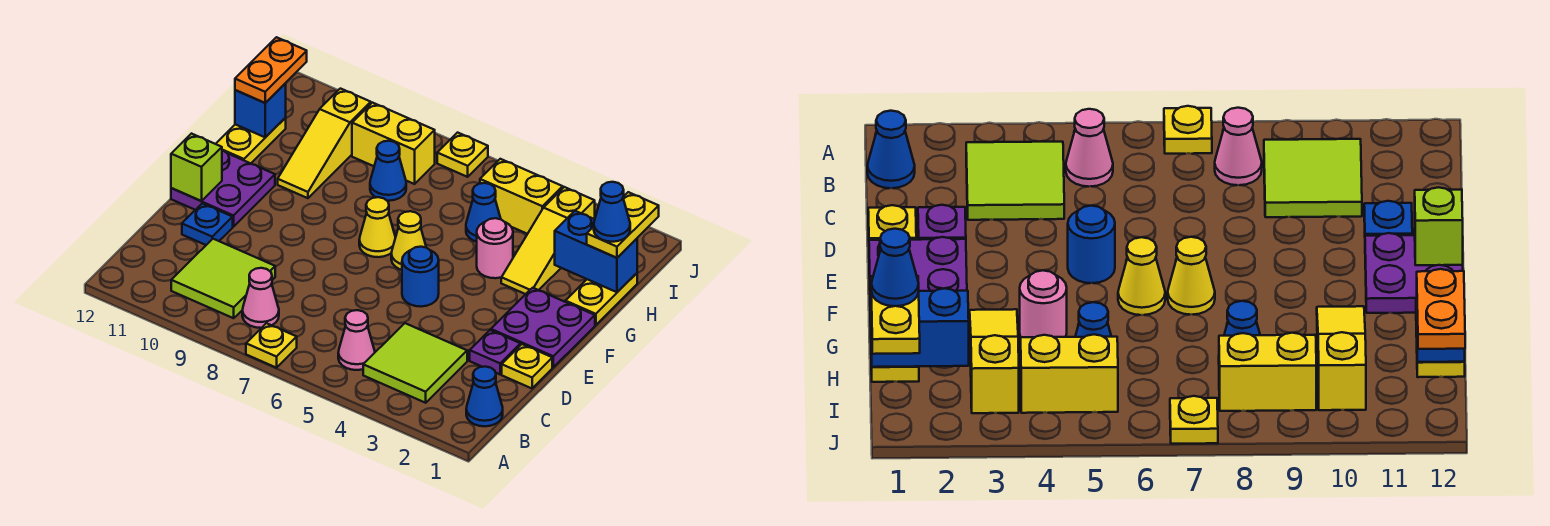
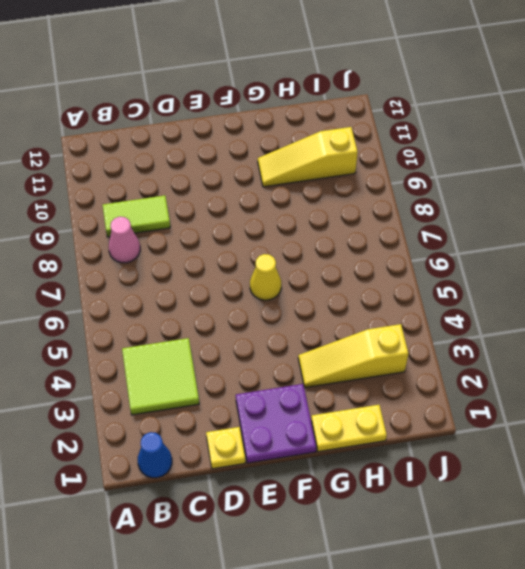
lime tile B9:C9 level 1 -> lime tile B9:C10 level 1
none -> yellow plate A7 level 1
none -> pink cone B5 level 1
none -> purple plate D2 level 1
none -> blue plate D11 level 1

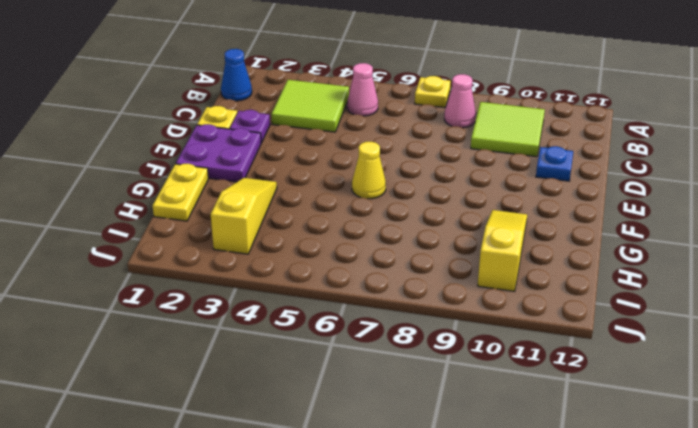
none -> blue round brick E5 level 1
none -> purple plate E11:F12 level 1
none -> yellow cone F7 level 1
none -> pink round brick G4 level 1

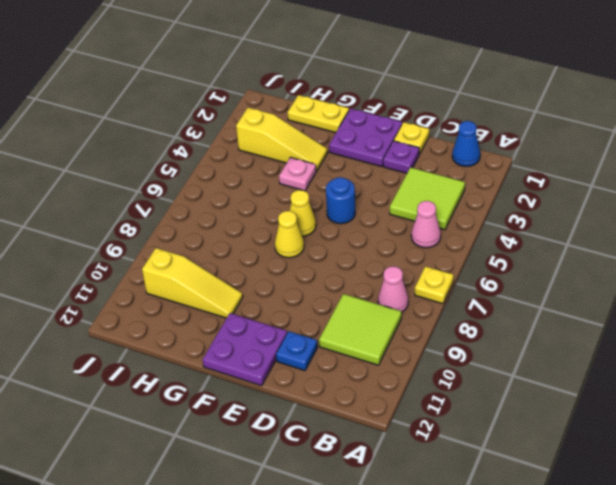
pink plate G4 level 1 -> pink round brick G4 level 1
none -> yellow plate G12:H12 level 1
none -> blue cone H5 level 1
none -> blue cone H8 level 1
none -> yellow brick I4:I5 level 1

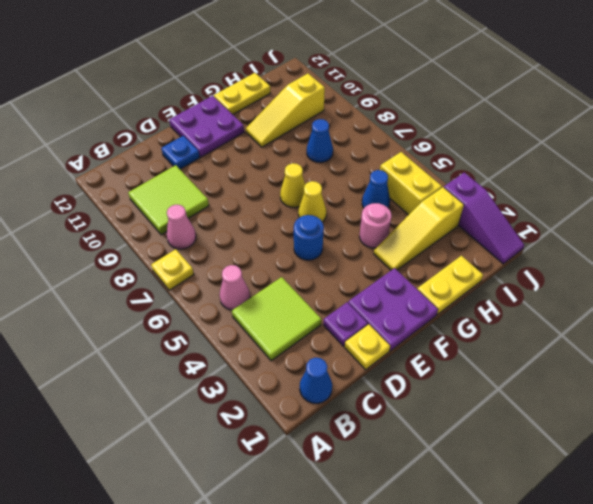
purple slope J1:J3 level 1 top 3 -> none
none -> yellow brick I8:I9 level 1
none -> yellow plate J7 level 1
none -> lime brick E12 level 2
none -> blue brick H1:H2 level 2

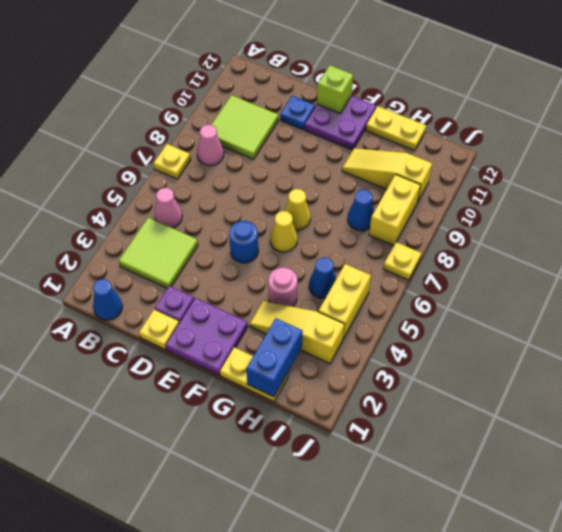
none -> blue brick H12 level 2
none -> yellow plate H1:I1 level 3
none -> orange plate H12:I12 level 3
none -> blue cone H1 level 4

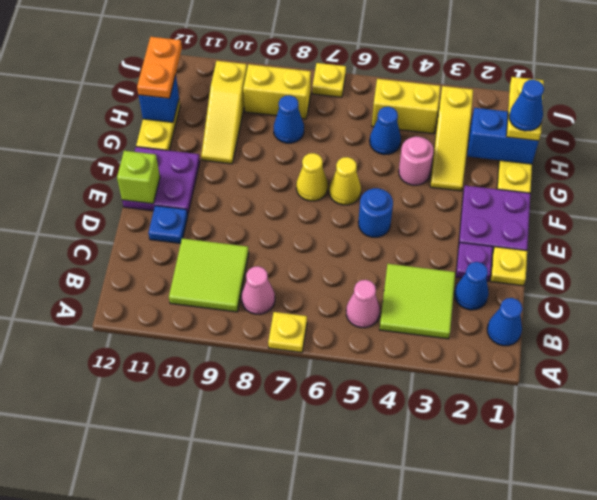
blue cone C2 level 1 -> none

